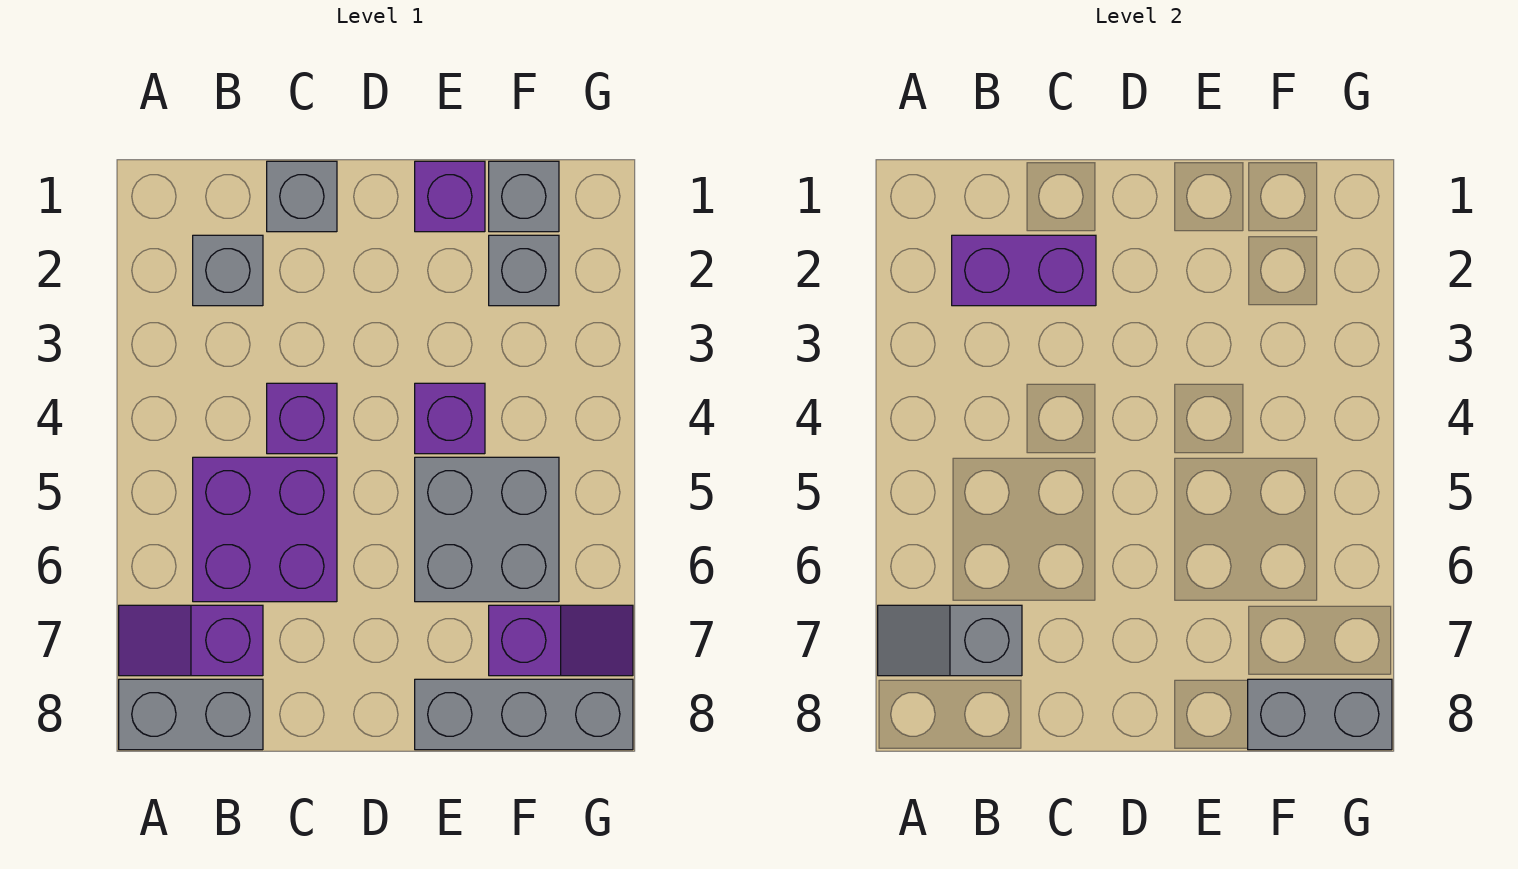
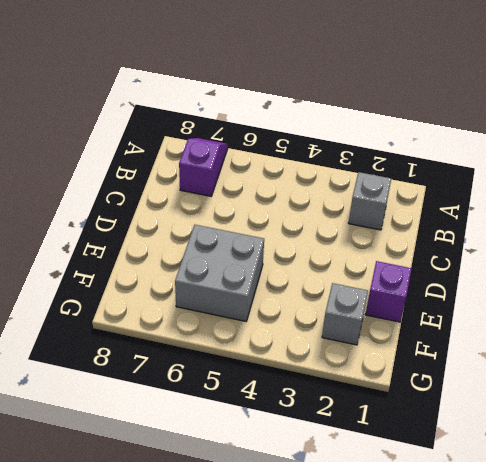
none -> grey brick A8:B8 level 1
none -> purple brick B5:C6 level 1
none -> grey brick C1 level 1

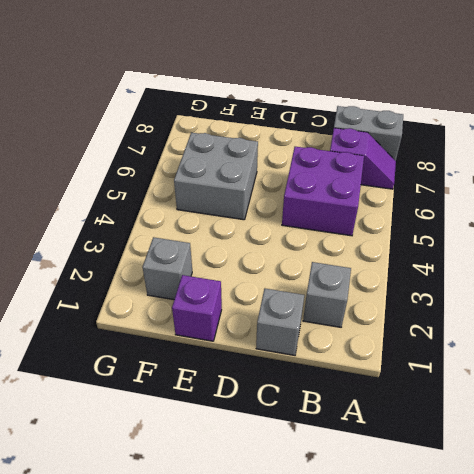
none -> purple brick C4 level 1
none -> purple brick E4 level 1
none -> grey brick E8:G8 level 1

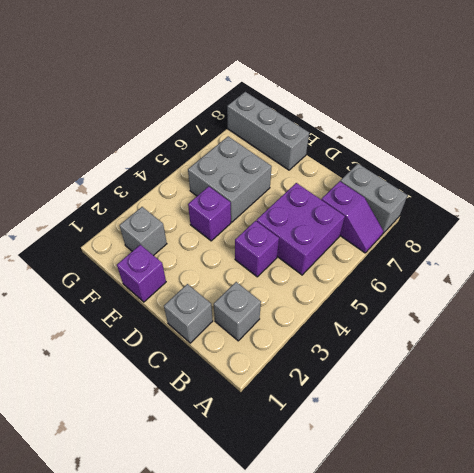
none -> grey brick F1 level 1
none -> purple slope F7:G7 level 1 top F
none -> grey slope A7:B7 level 2 top B

